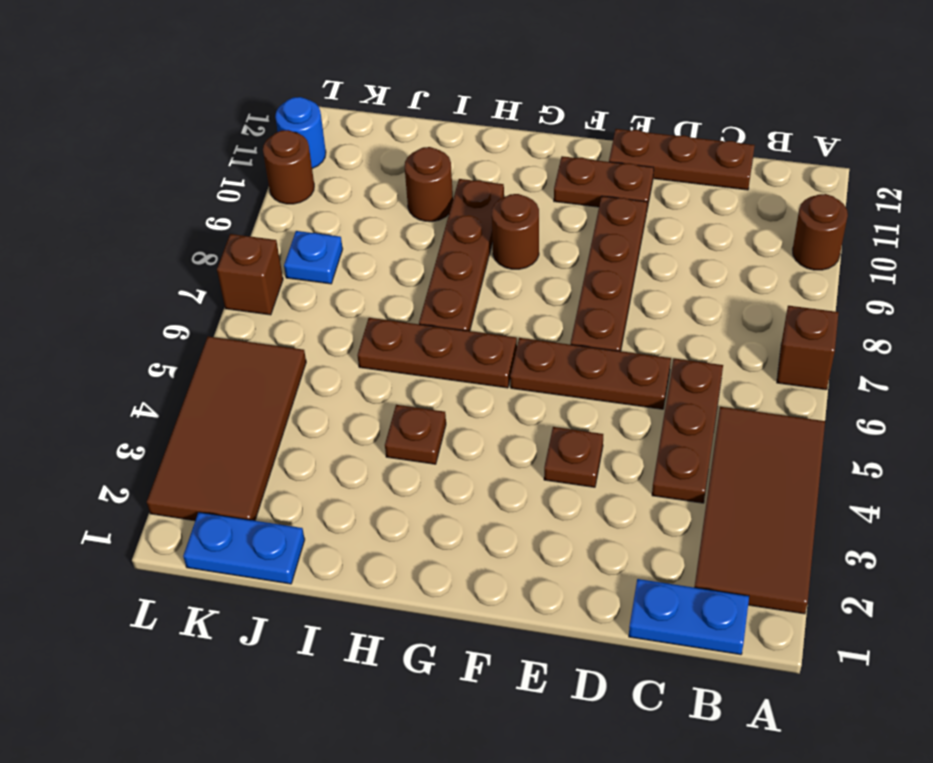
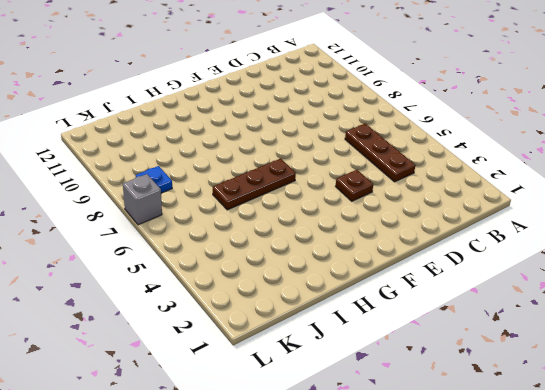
grey brick L7 level 1 -> brown brick L7 level 1
none -> brown tile A2:B5 level 1
none -> brown brick A7 level 1
none -> brown round brick A10 level 1

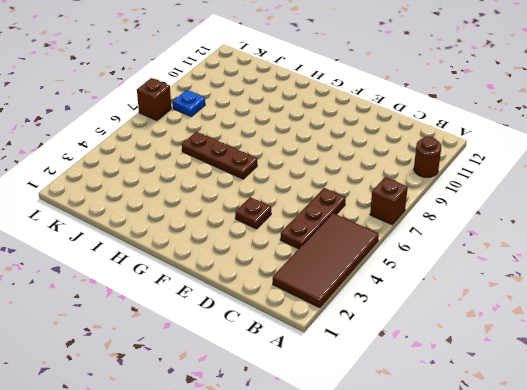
none -> blue plate B1:C1 level 1
none -> brown plate C12:E12 level 1
none -> brown plate D6:F6 level 1

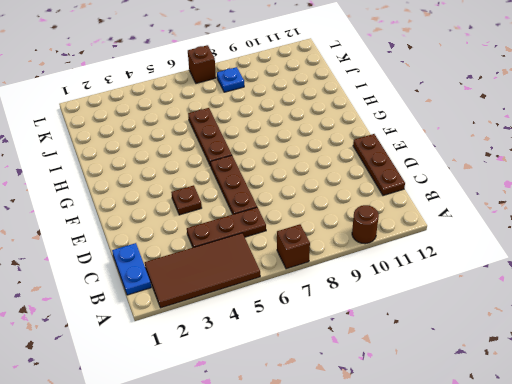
none -> brown plate E7:E10 level 1
none -> brown plate E11:F11 level 1
none -> brown round brick G9 level 1

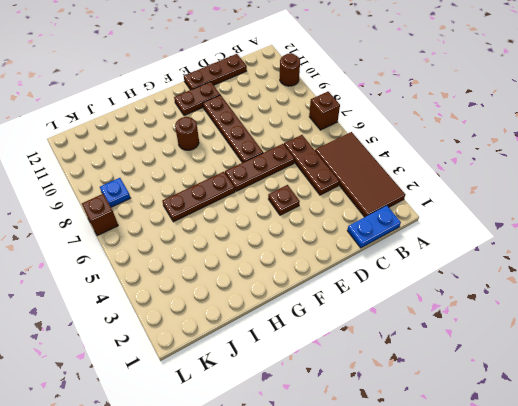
none -> brown plate H4 level 1
none -> brown plate H7:H10 level 1
none -> brown round brick I10 level 1

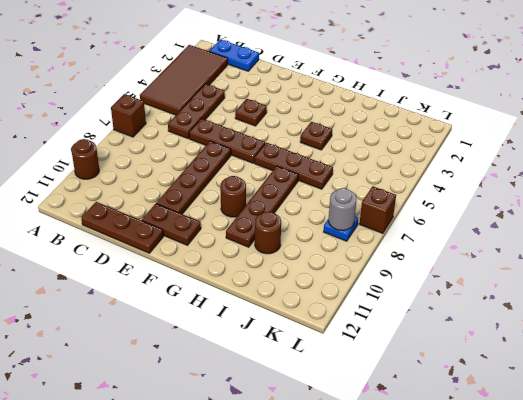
grey round brick K8 level 2 -> none
none -> blue plate J1:K1 level 1
none -> brown tile K2:L5 level 1
none -> brown round brick L10 level 1

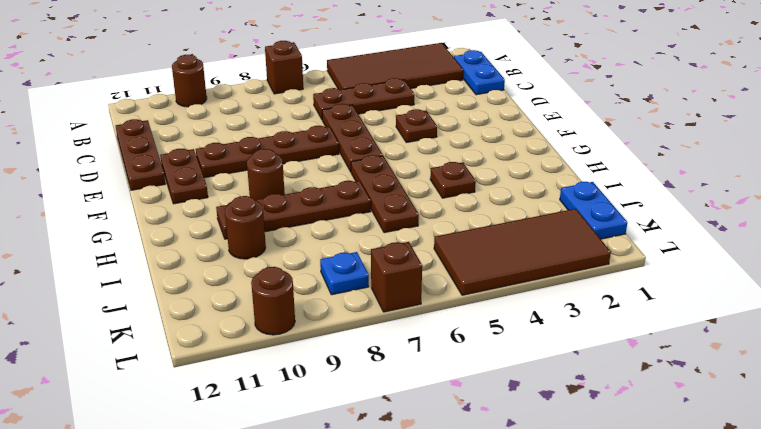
none -> blue round brick L11 level 1

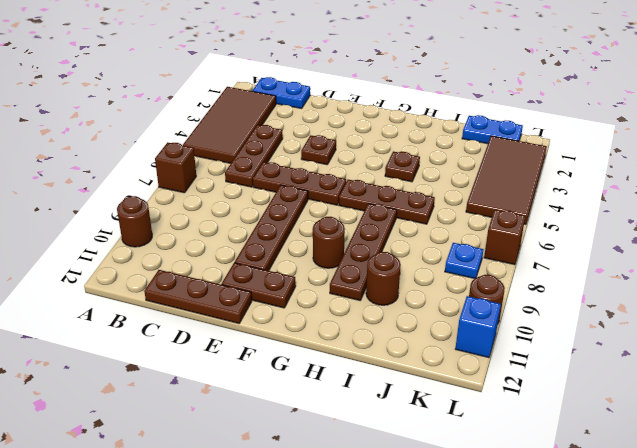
blue brick L11 level 1 -> blue round brick L11 level 1

